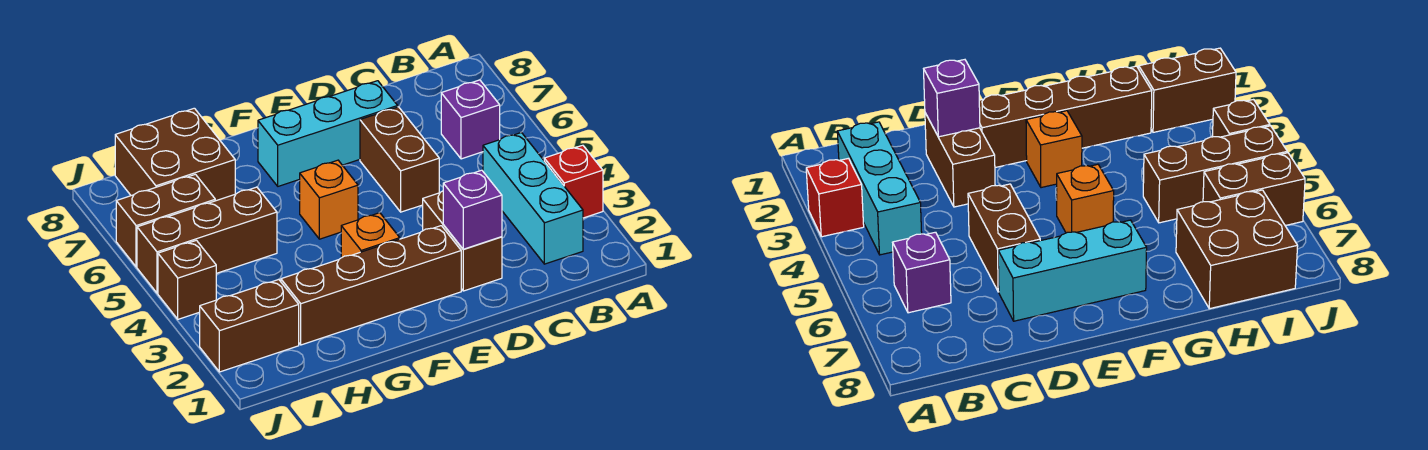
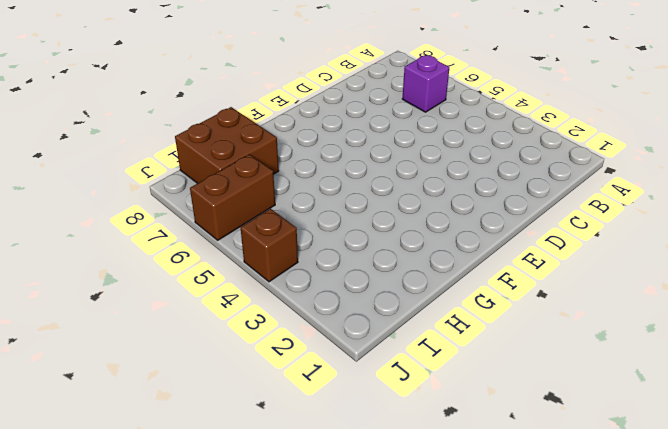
none -> red brick A3 level 1
none -> cyan brick B2:B4 level 1
none -> brown brick D2:D3 level 1

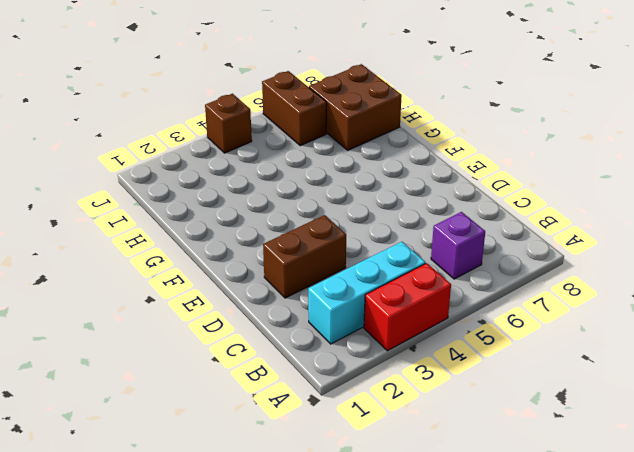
red brick A3:A4 level 1 -> red brick A3 level 1
none -> brown brick D5:D6 level 1
none -> cyan brick D7:F7 level 1
none -> brown brick E2:H2 level 1

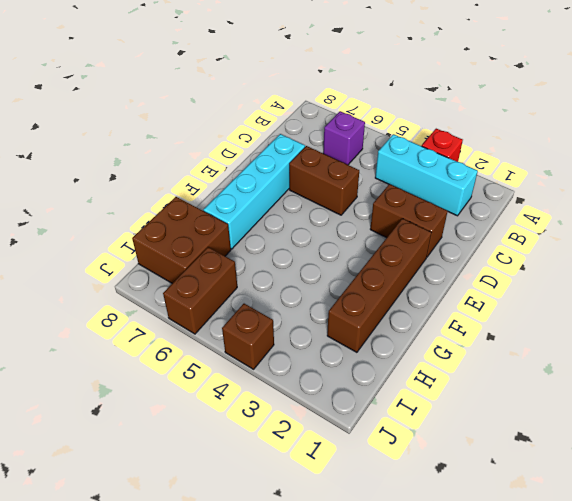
cyan brick D7:G7 level 1 -> cyan brick D7:F7 level 1
none -> orange brick F3 level 1
none -> orange brick F5 level 1
none -> brown brick H5:J5 level 1

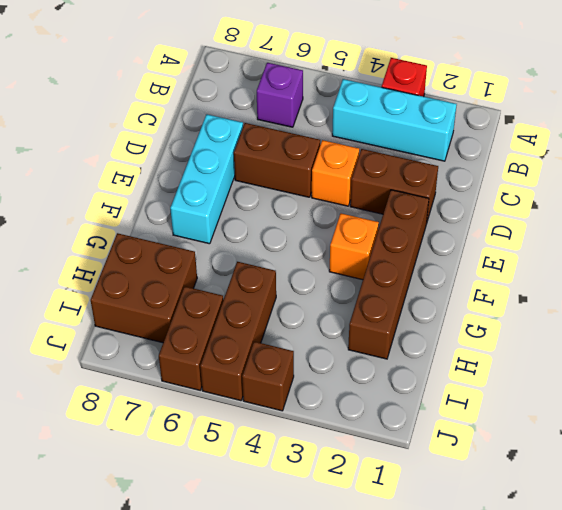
orange brick D4 level 1 -> orange brick F5 level 1
none -> brown brick I2:J2 level 1
none -> purple brick D2 level 2

